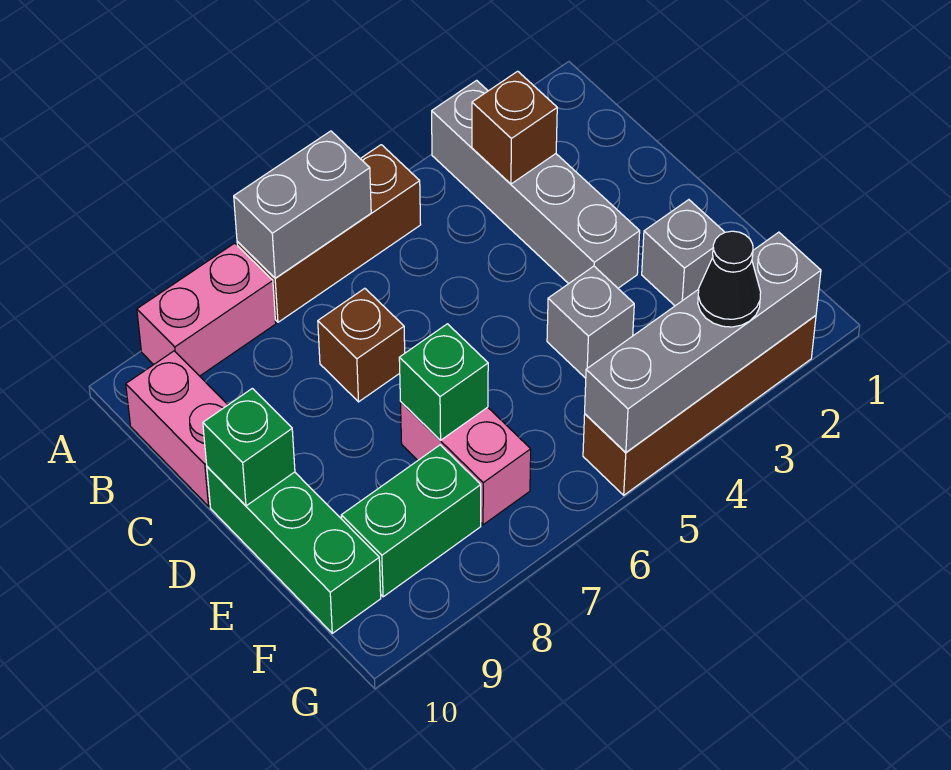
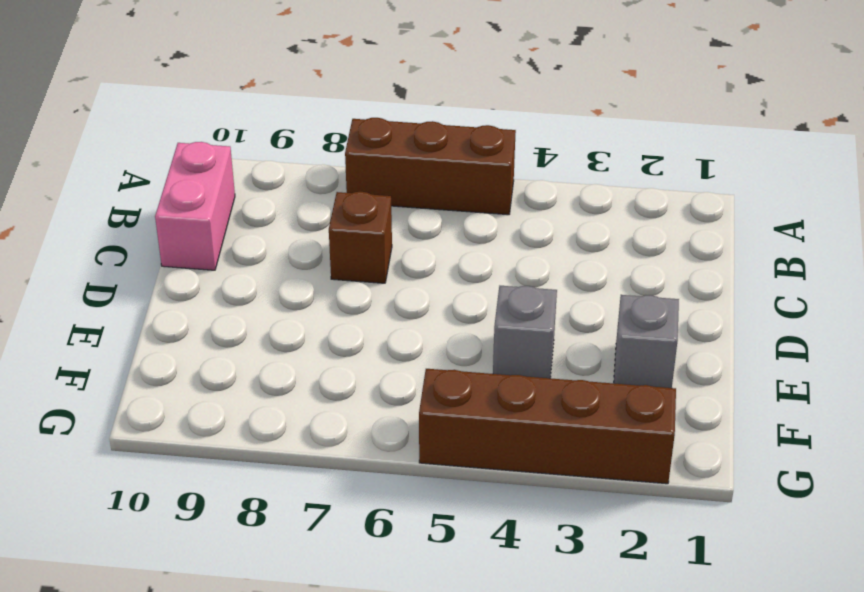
none -> grey brick A3:D3 level 1
none -> pink brick A8:A9 level 1
none -> green brick D10:F10 level 1

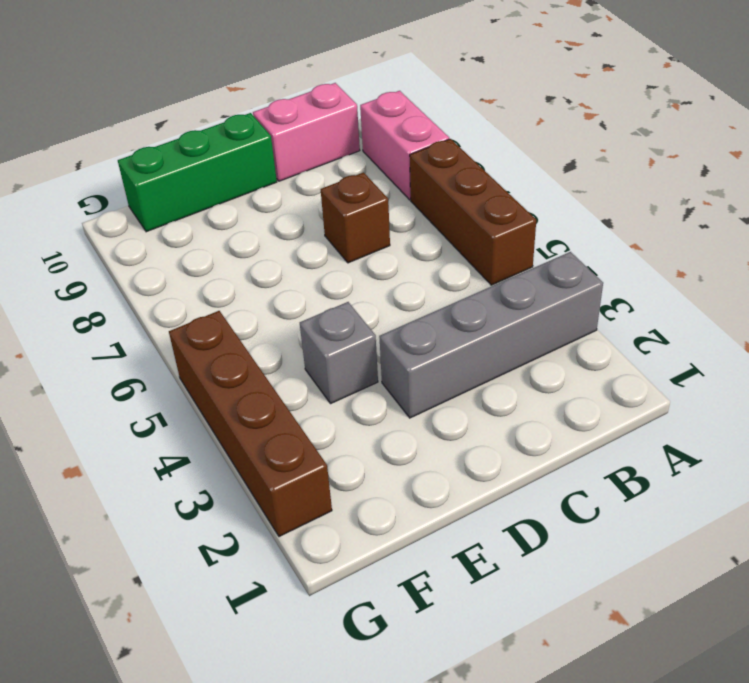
none -> grey brick E2 level 1
none -> pink brick E7:F7 level 1
none -> green brick F8:F9 level 1

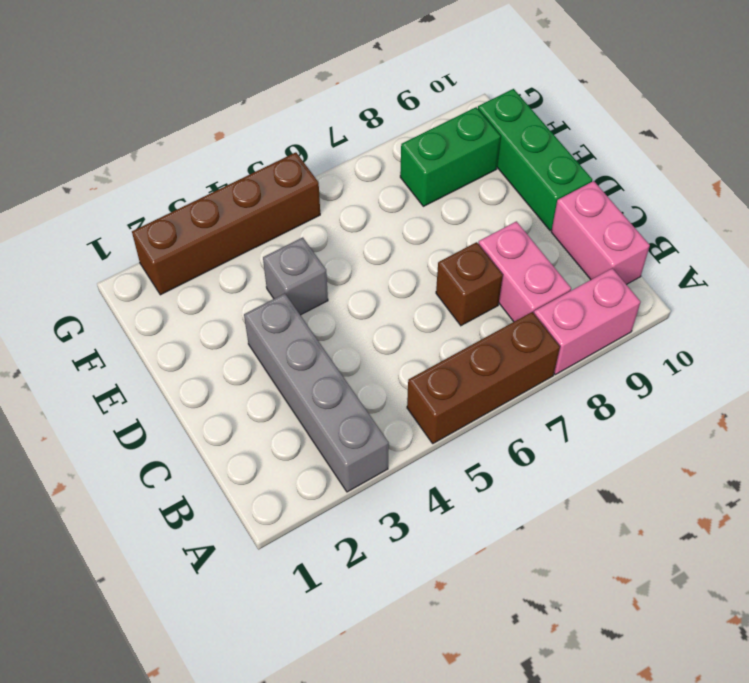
pink brick B8:C8 level 1 -> pink brick E7:F7 level 1
none -> grey brick E2 level 1
none -> grey brick A6:A7 level 2
none -> brown brick B3 level 2

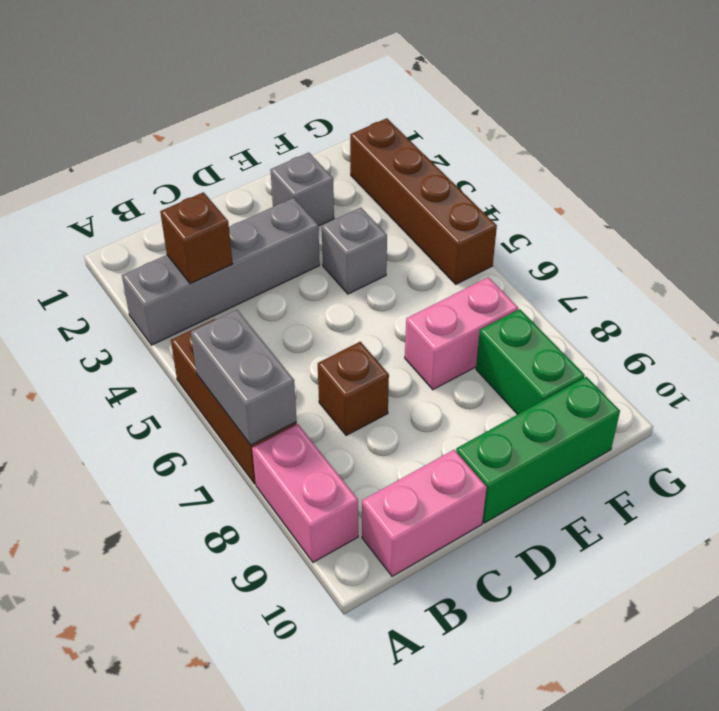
none -> green brick D10 level 2
none -> green brick E7 level 2
none -> grey brick G2:G5 level 2

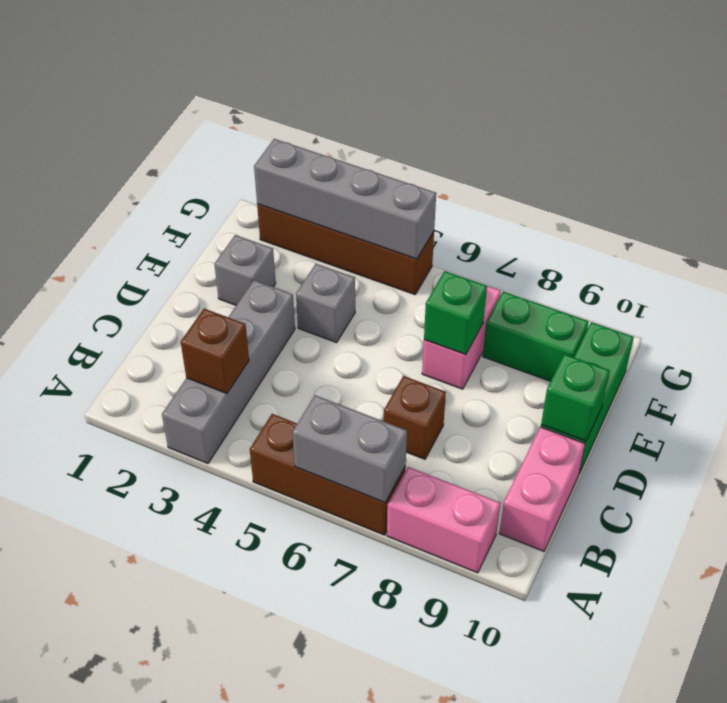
none -> black cone G3 level 3

